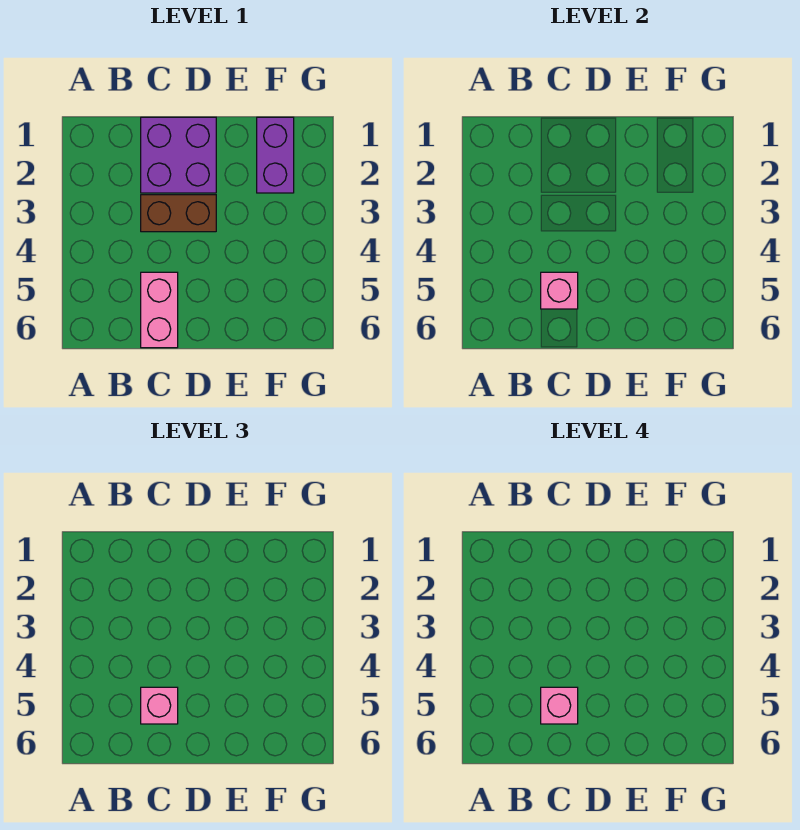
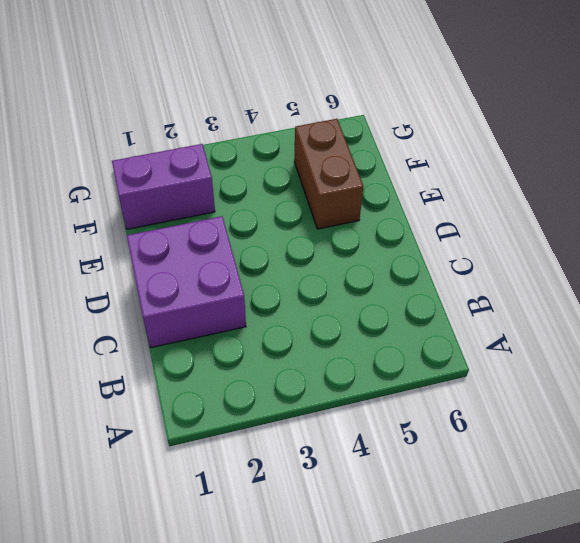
brown brick E5:F5 level 1 -> brown brick C3:D3 level 1
none -> pink brick C5:C6 level 1
none -> pink brick C5 level 2

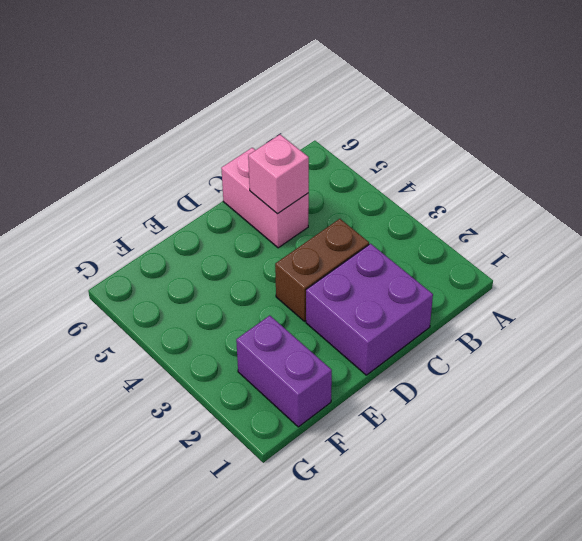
none -> pink brick C5 level 3
none -> pink brick C5 level 4

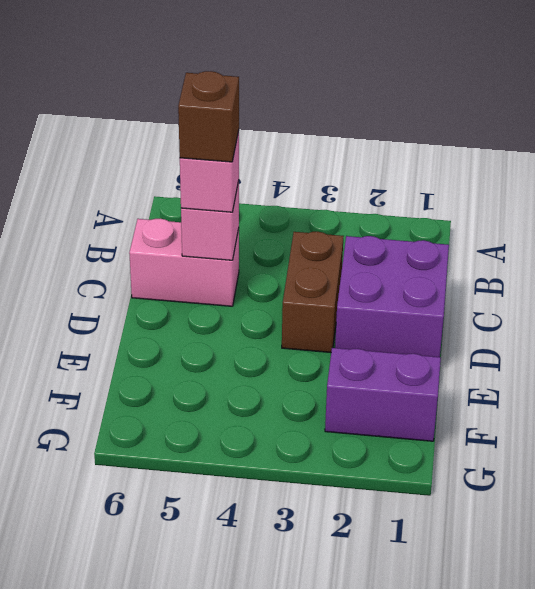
brown brick C5 level 4 -> pink brick C5 level 4

